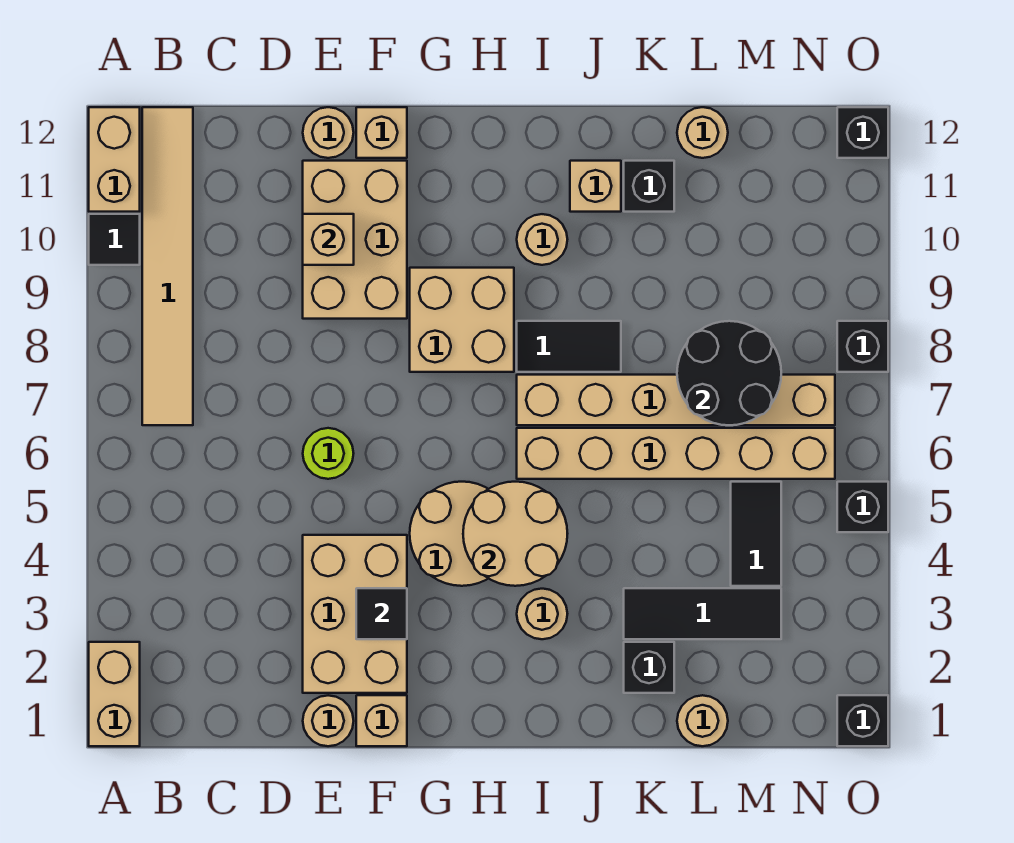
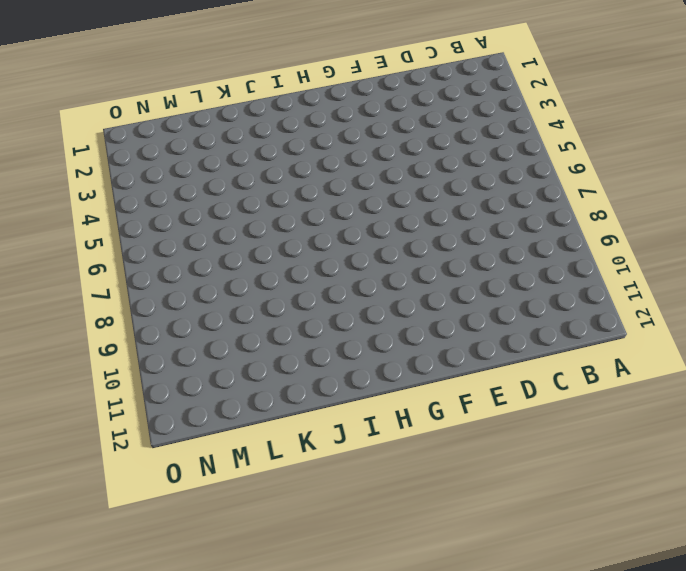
none -> tan brick A1:A2 level 1
none -> black tile A10 level 1
none -> tan brick A11:A12 level 1
none -> tan tile B7:B12 level 1

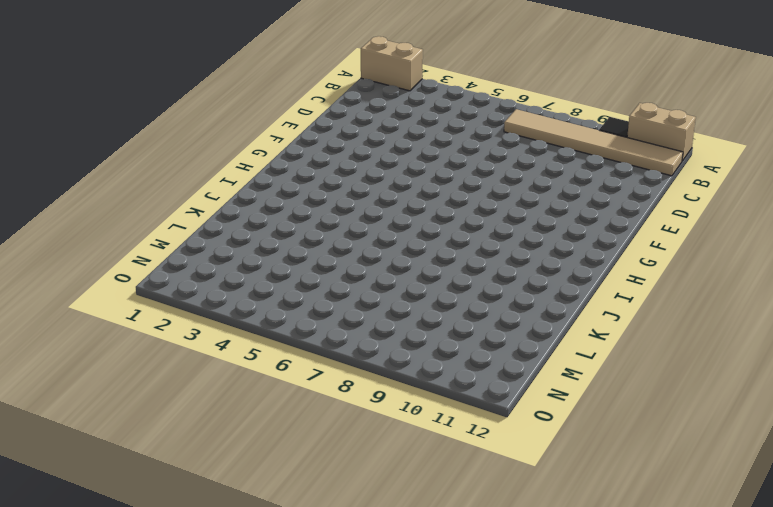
none -> tan round brick E1 level 1
none -> tan brick E2:F4 level 1
none -> lime round brick E6 level 1
none -> tan brick E9:F11 level 1

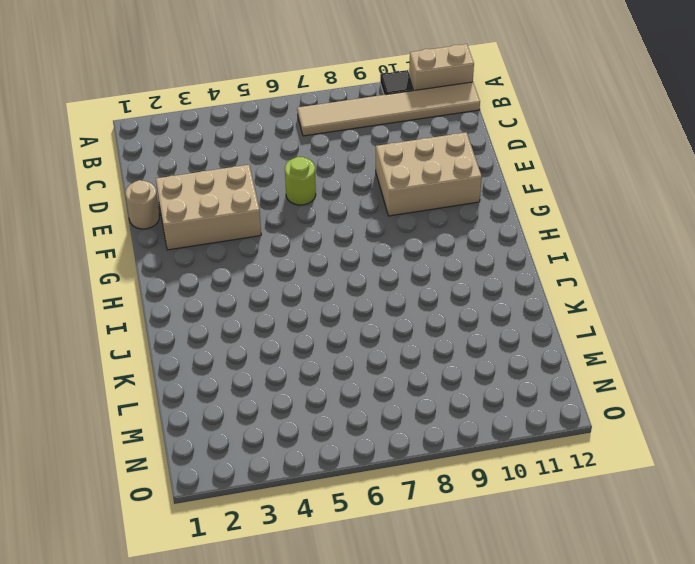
none -> tan brick A1:A2 level 1
none -> tan round brick E12 level 1
none -> tan brick F1 level 1
none -> tan brick F12 level 1

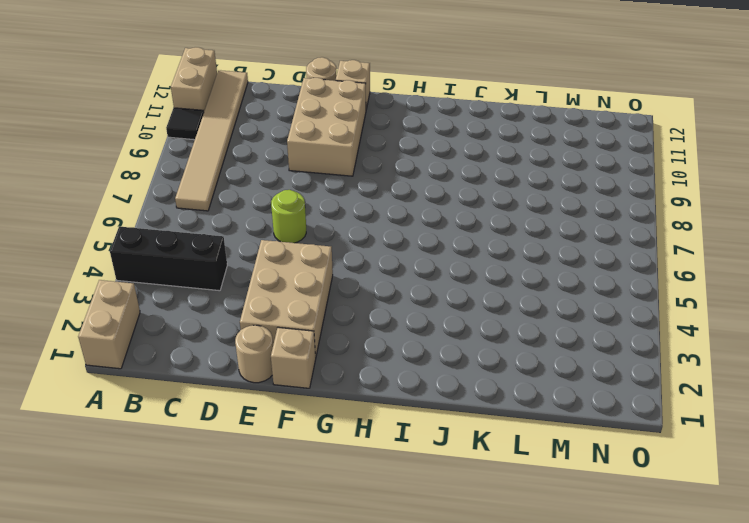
black brick A4:C4 level 1 -> none
none -> tan round brick G4:H5 level 1
none -> tan brick G8:H9 level 1
none -> tan round brick I3 level 1
none -> tan brick I6:N6 level 1

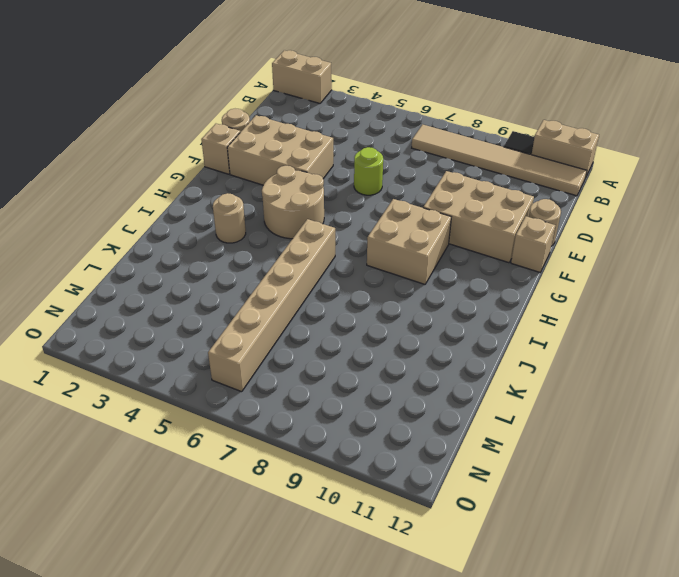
none -> tan brick I7:N7 level 1
none -> black tile I8:J8 level 1
none -> tan round brick I10 level 1
none -> tan brick J11 level 1

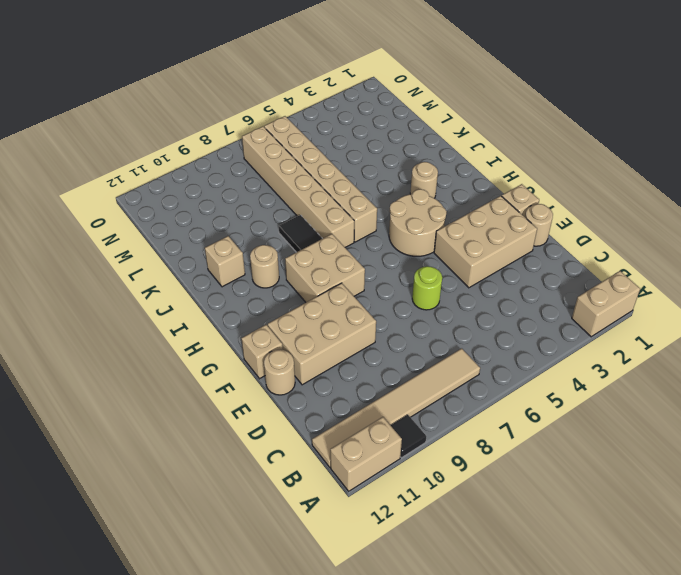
none -> black brick K2 level 1
none -> black tile K3:M3 level 1
none -> black brick K11 level 1
none -> tan round brick L1 level 1

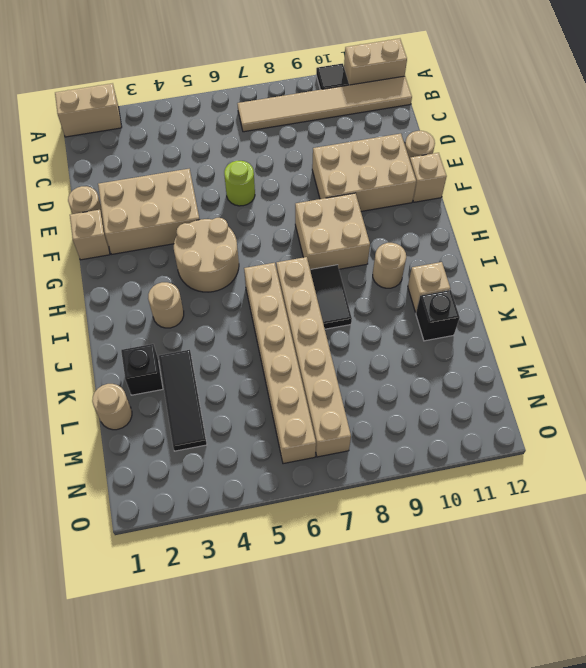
none -> tan round brick L12 level 1
none -> black tile M4:M5 level 1
none -> black brick O1 level 1
none -> black brick O5 level 1

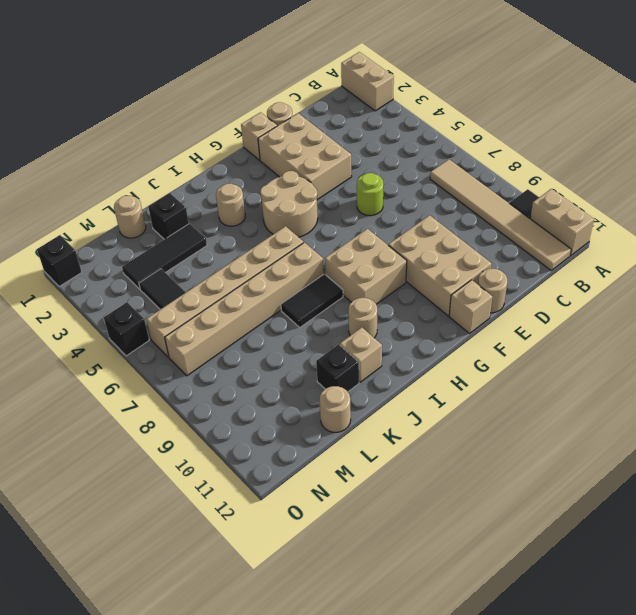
none -> black brick O8 level 1
none -> black brick O12 level 1
none -> tan brick E10 level 2
none -> black tile F3 level 2

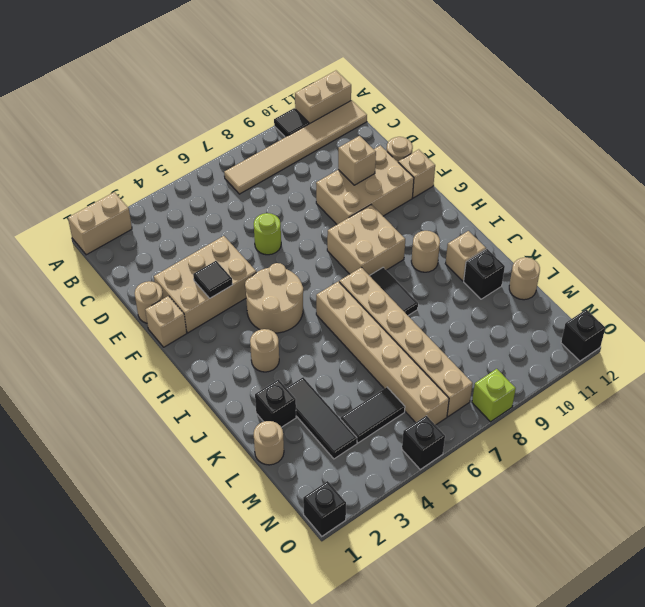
lime brick O8 level 1 -> black brick O8 level 1
none -> tan round brick H4:I5 level 2
none -> black round brick L7:M8 level 2

